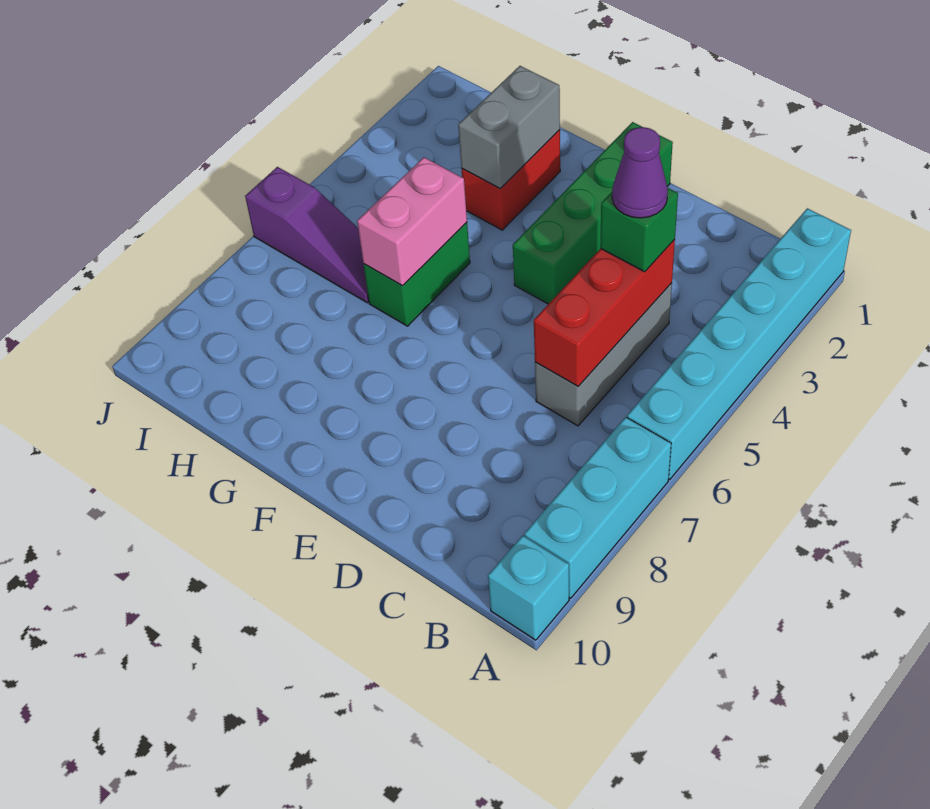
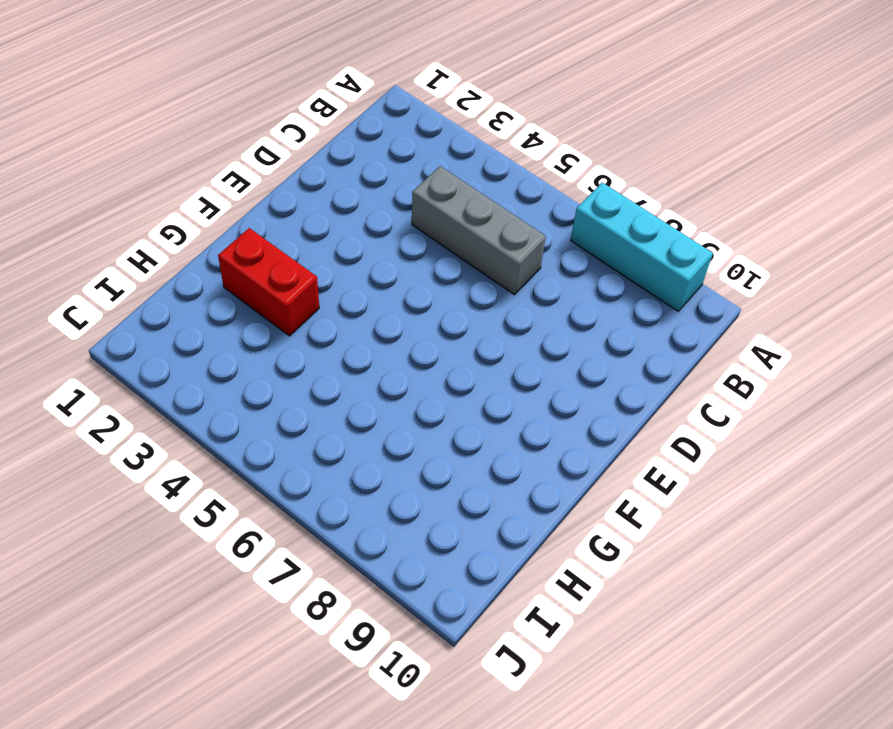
none -> cyan brick A1:A6 level 1
none -> cyan brick A10 level 1
none -> green brick E1:E4 level 1

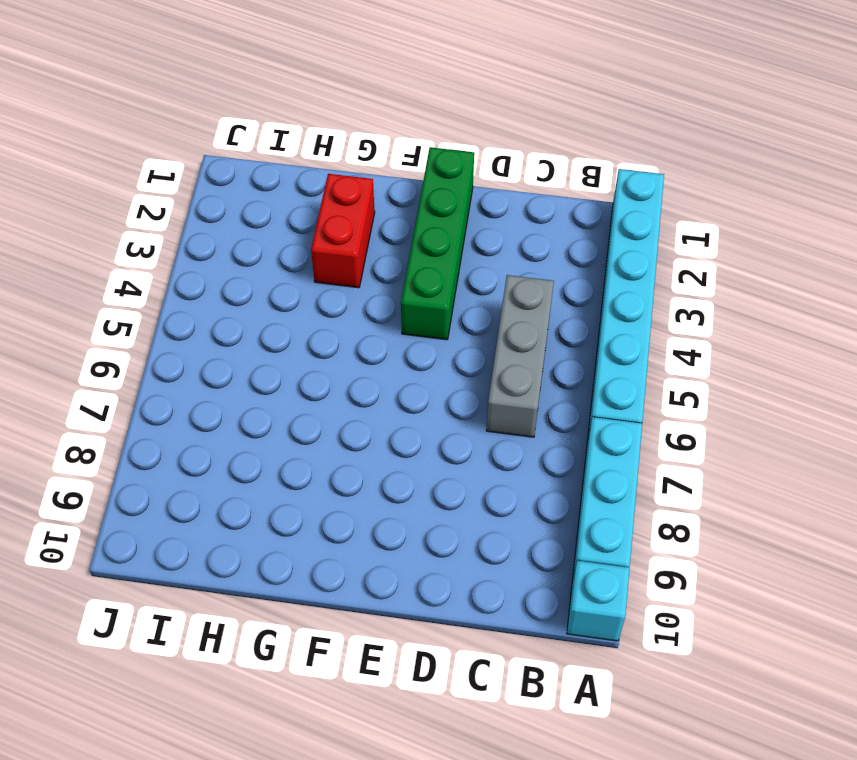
none -> green brick G5:G6 level 1
none -> purple slope H6:J6 level 1 top J
none -> red brick C4:C6 level 2

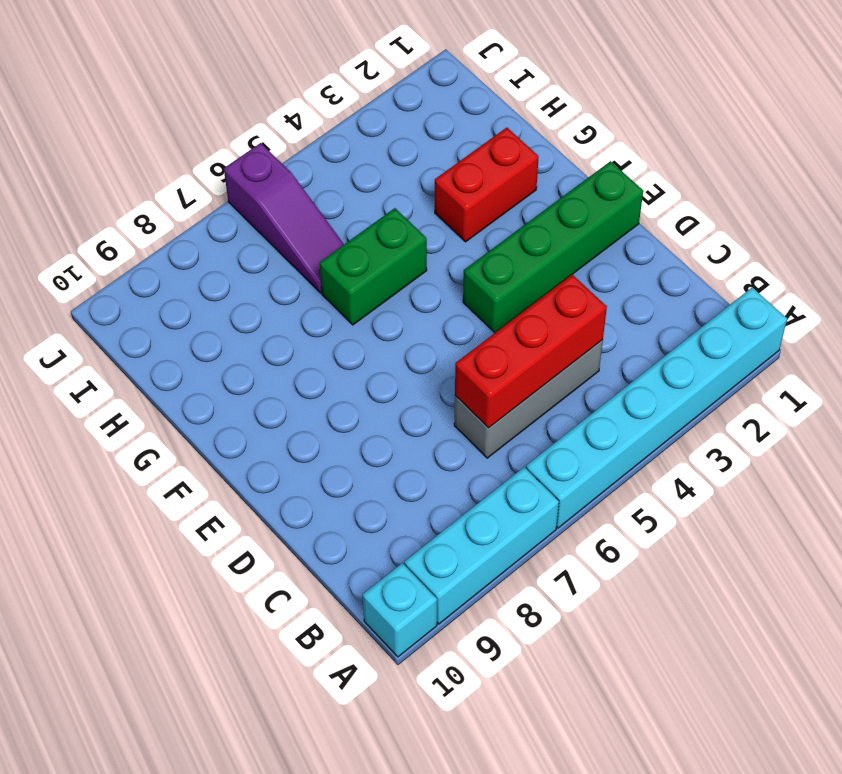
none -> grey brick G2:G3 level 2
none -> pink brick G5:G6 level 2
none -> green brick C4 level 3

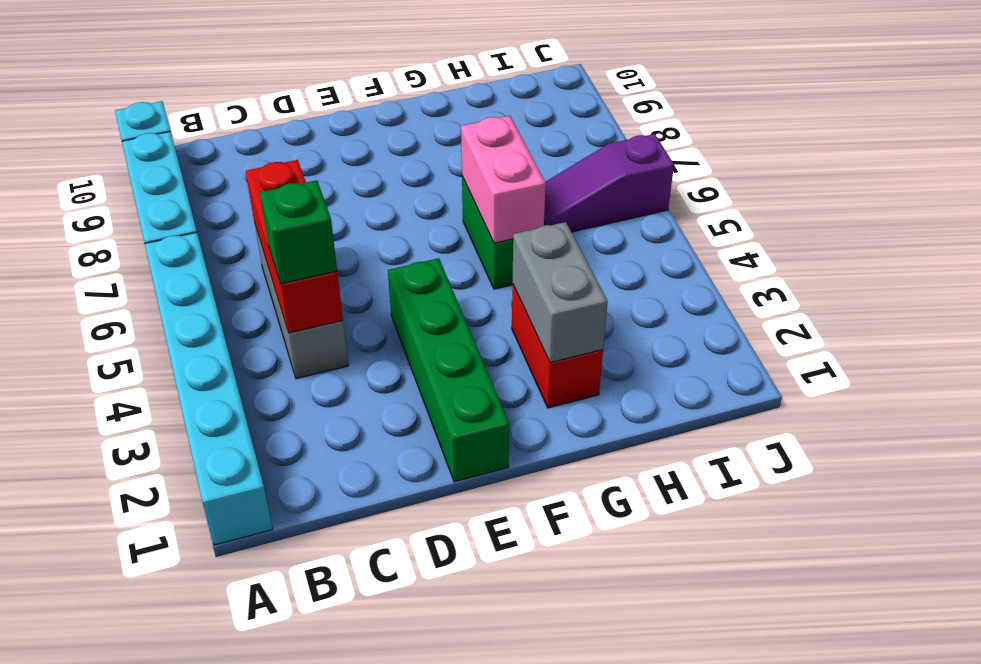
none -> purple cone C4 level 4

